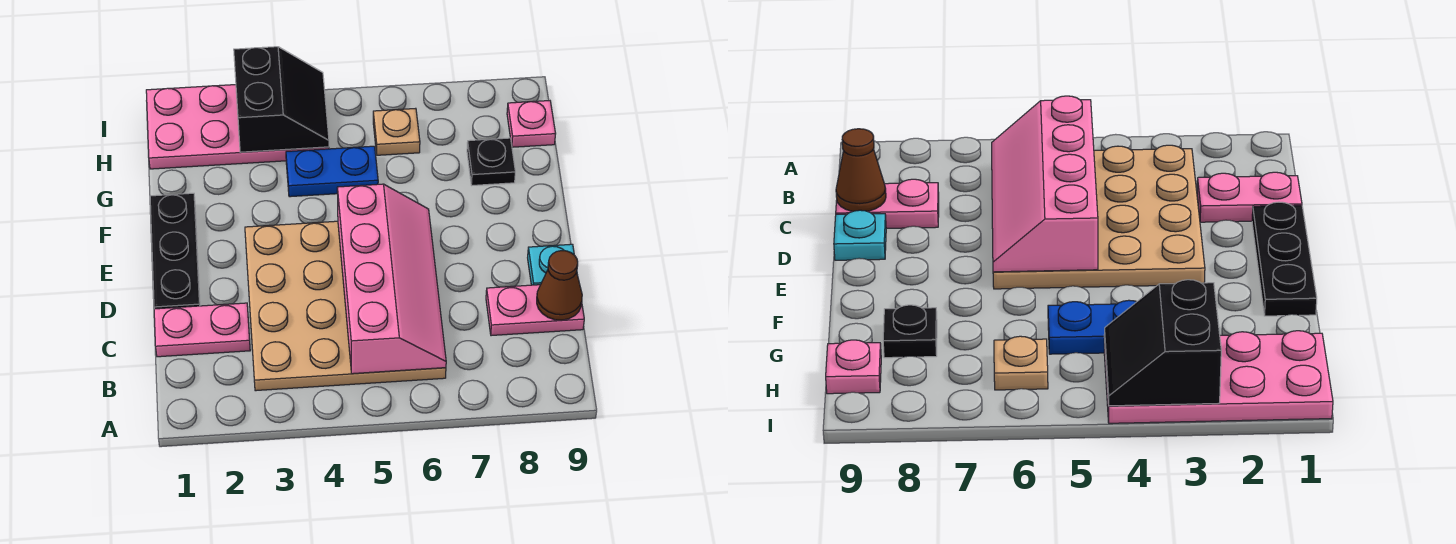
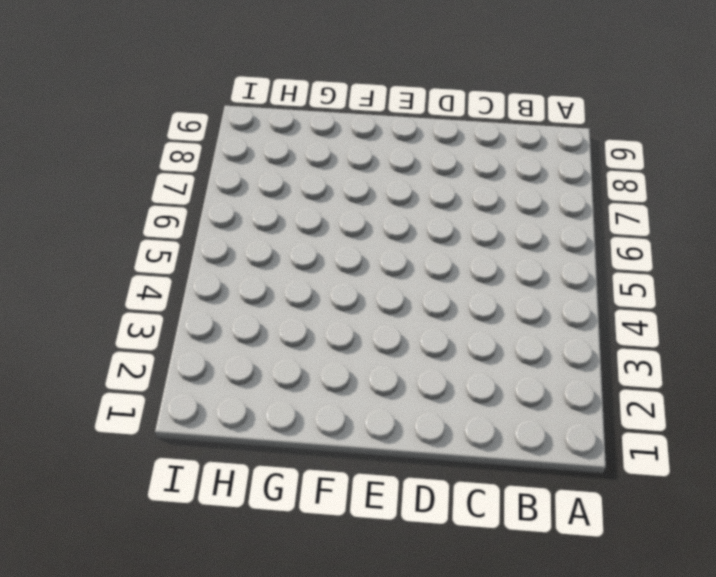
none -> tan plate B3:E6 level 1
none -> pink plate C1:C2 level 1
none -> pink plate C8:C9 level 1

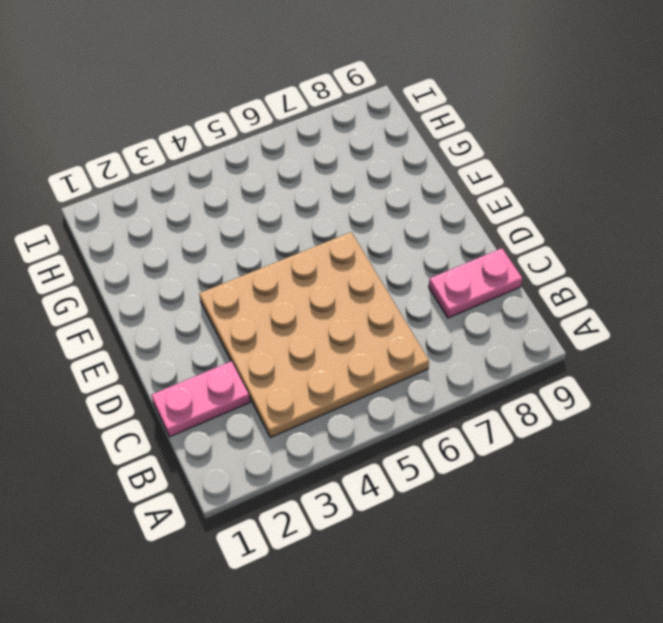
none -> black plate D1:F1 level 1
none -> cyan plate D9 level 1
none -> blue plate G4:G5 level 1

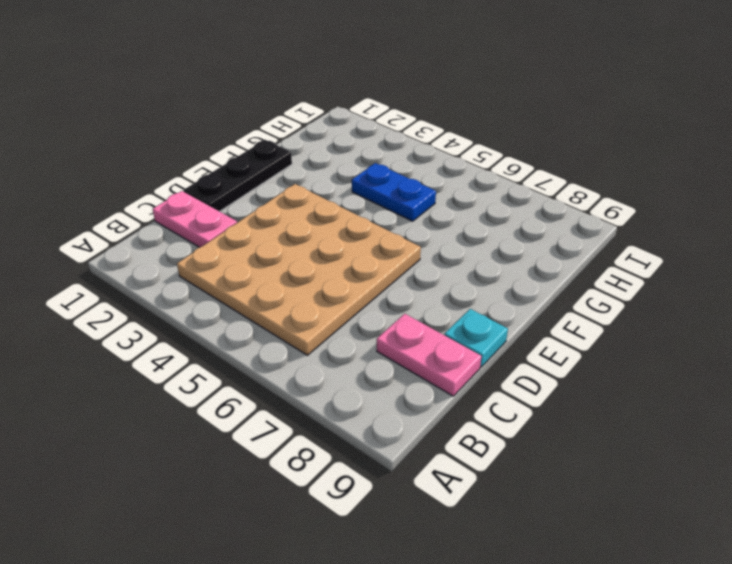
none -> black plate G8 level 1
none -> pink plate H1:I4 level 1
none -> tan plate H6 level 1

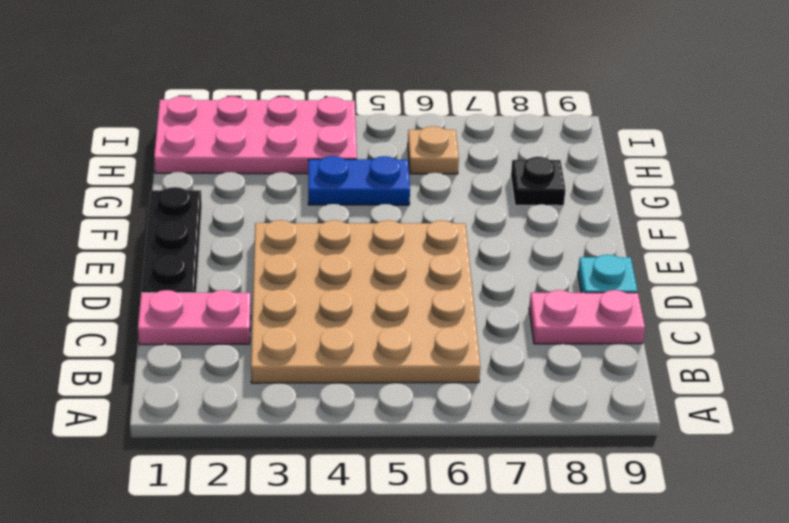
none -> pink plate H9 level 1
none -> pink slope B5:E6 level 2 top 5
none -> brown cone C9 level 2

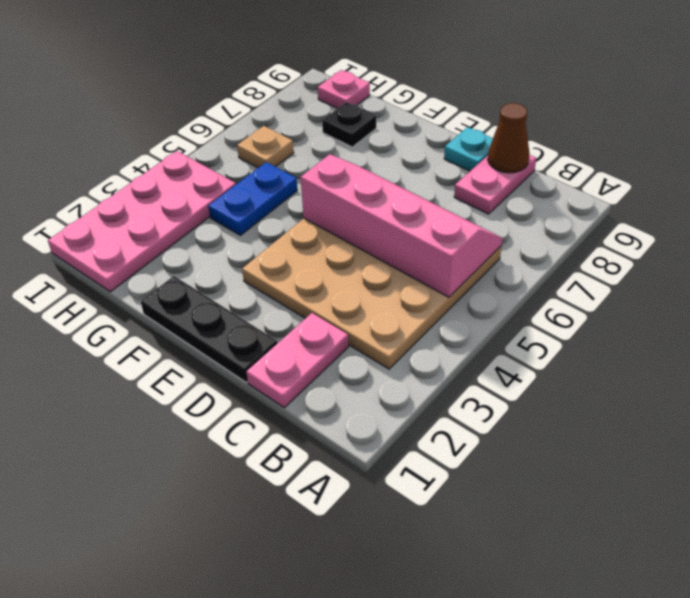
none -> black slope H3:I4 level 2 top 3

